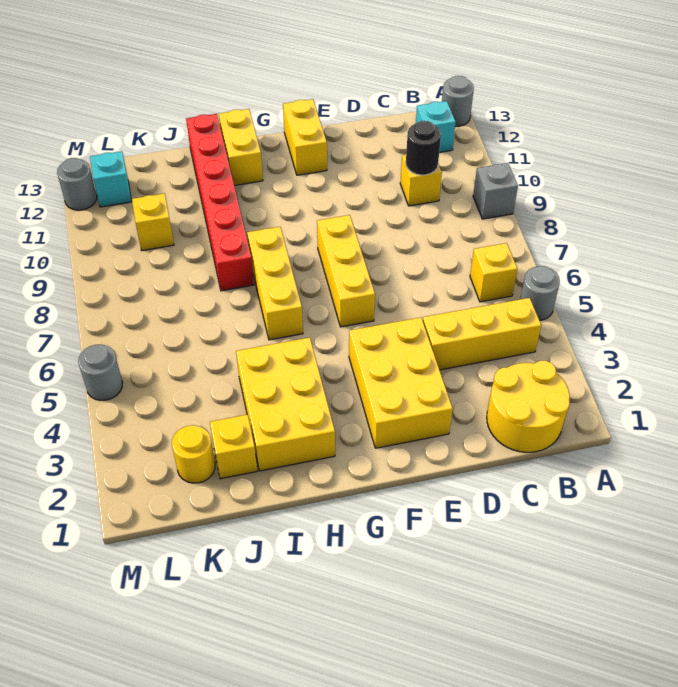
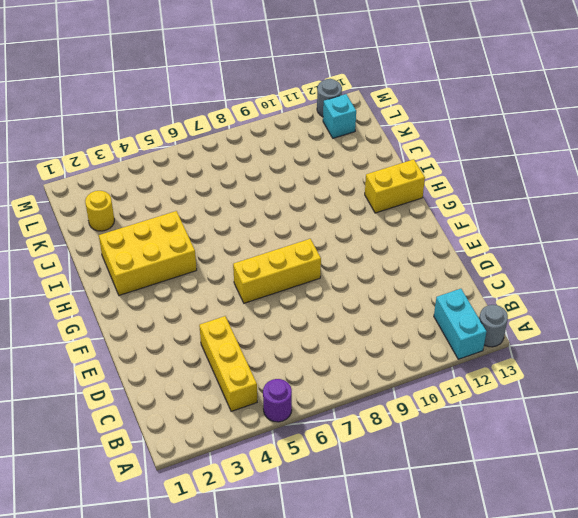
purple round brick A5 level 1 -> grey round brick A5 level 1
cyan brick A12:B12 level 1 -> cyan brick B12 level 1
none -> grey brick A9 level 1
none -> yellow round brick B1:C2 level 1
none -> yellow brick B6 level 1

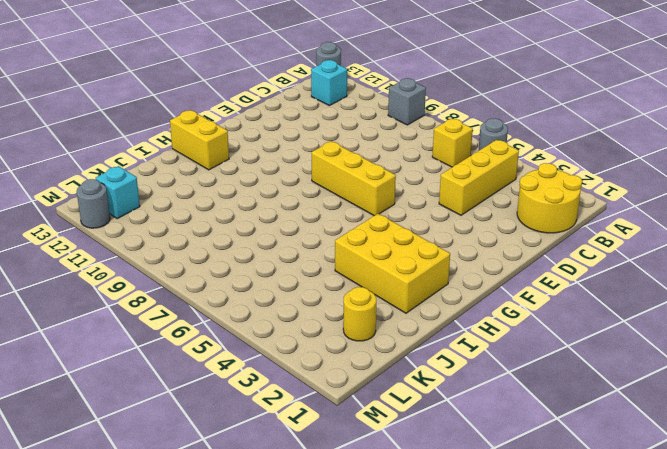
none -> yellow brick C10 level 1
none -> yellow brick E2:F4 level 1
none -> yellow brick F12:F13 level 1

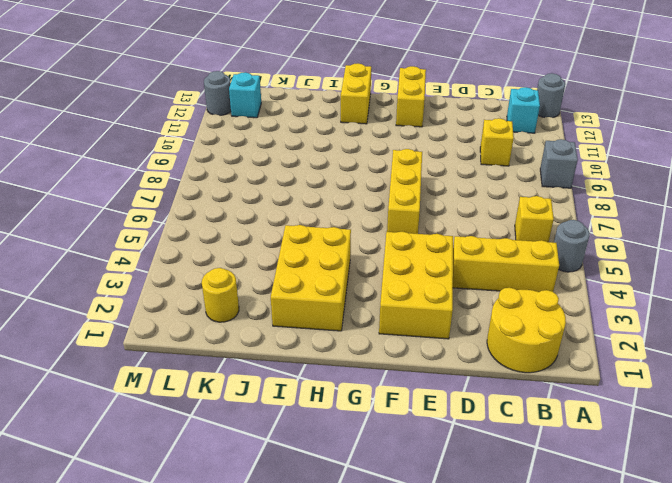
none -> yellow brick H6:H8 level 1
none -> red brick I8:I13 level 1
none -> yellow brick J2 level 1

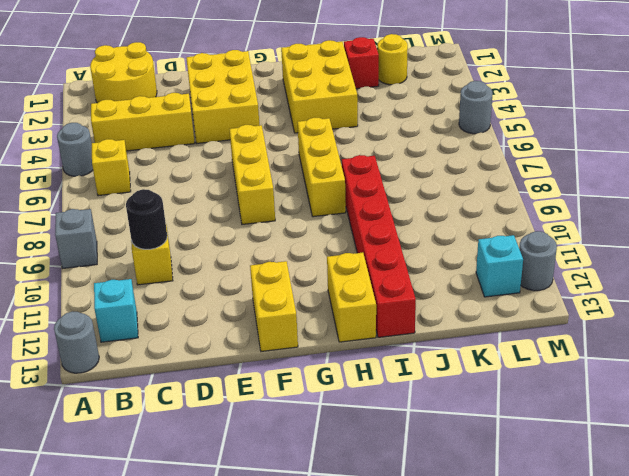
red brick J2 level 1 -> yellow brick J2 level 1
none -> yellow brick K10 level 1

